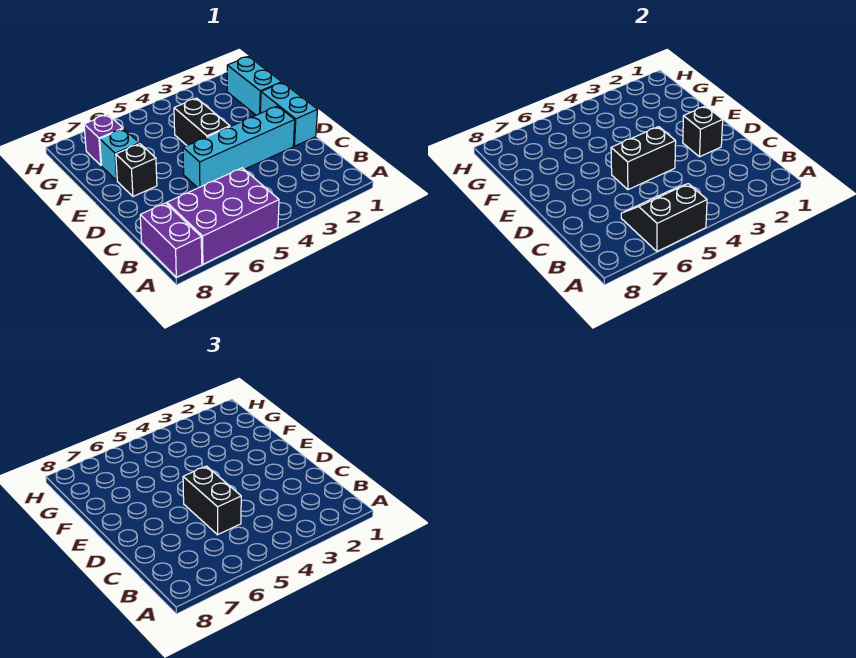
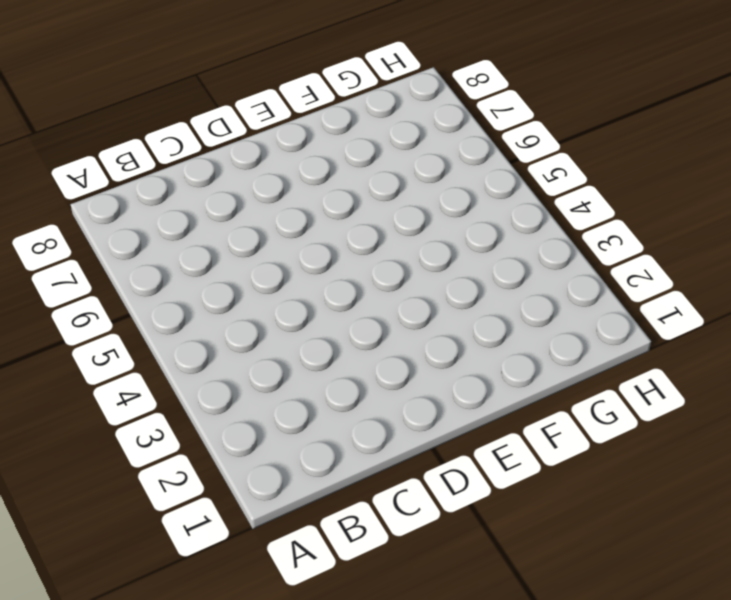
none -> purple brick A5:B7 level 1
none -> purple brick A8:B8 level 1
none -> cyan brick D1:E1 level 1

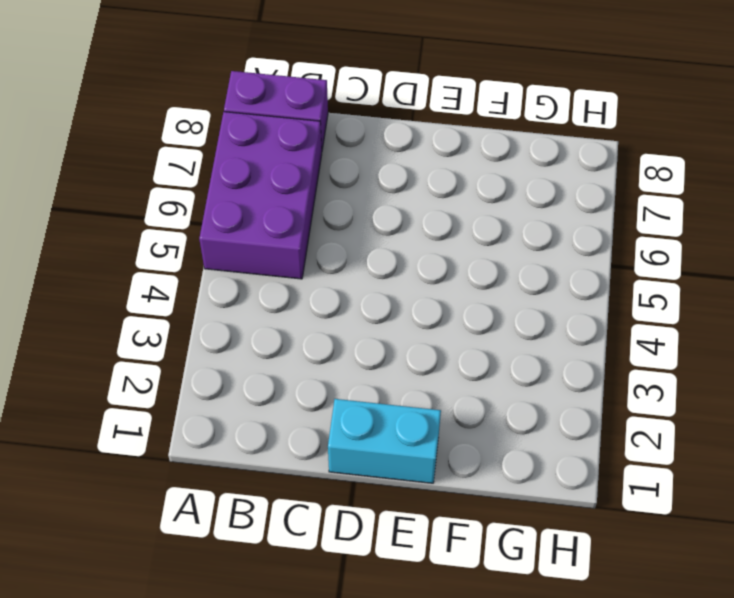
none -> cyan brick D2:D5 level 1
none -> black brick E4:F4 level 1
none -> black brick E7 level 1

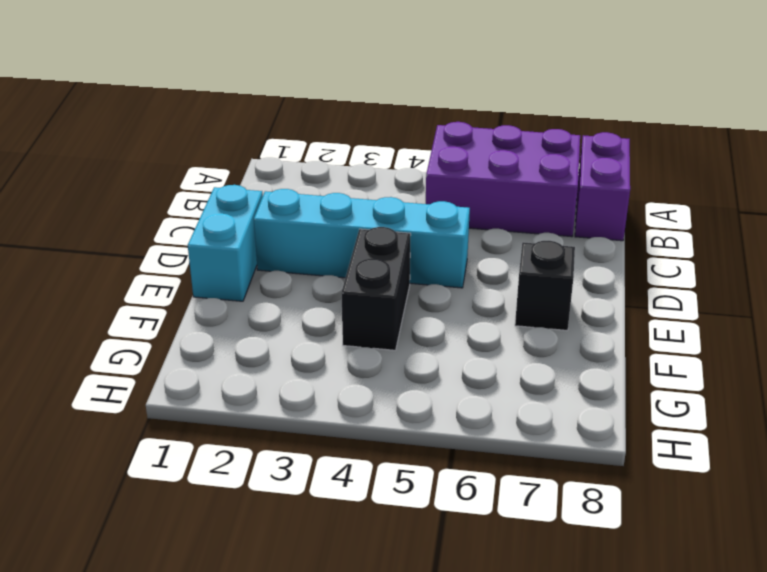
none -> cyan brick F1:G1 level 1
none -> cyan brick F7 level 1
none -> purple brick G7 level 1

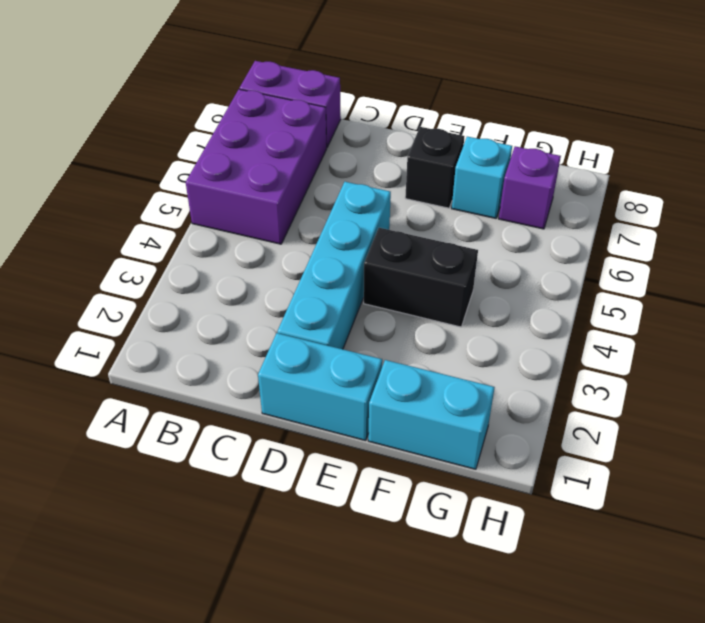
none -> black slope A5:B6 level 2 top A
none -> black brick D2 level 2
none -> black brick D4:D5 level 2

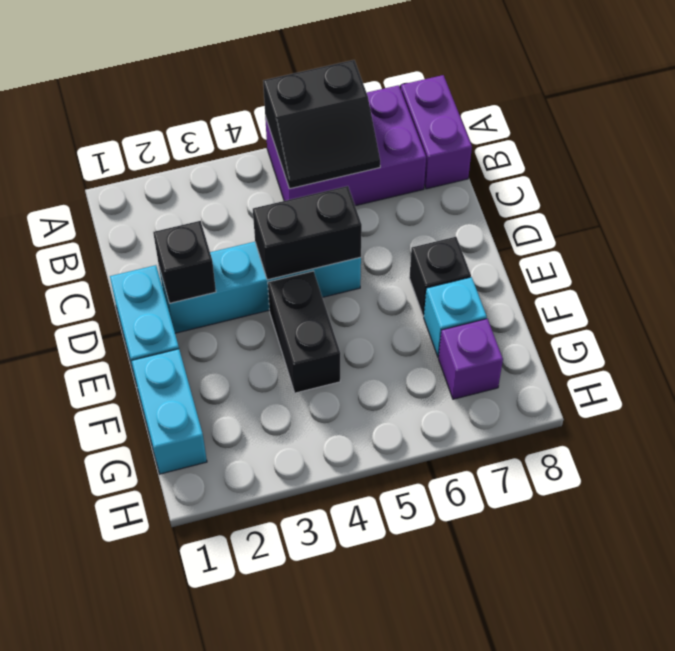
none -> black brick C5:D5 level 3

